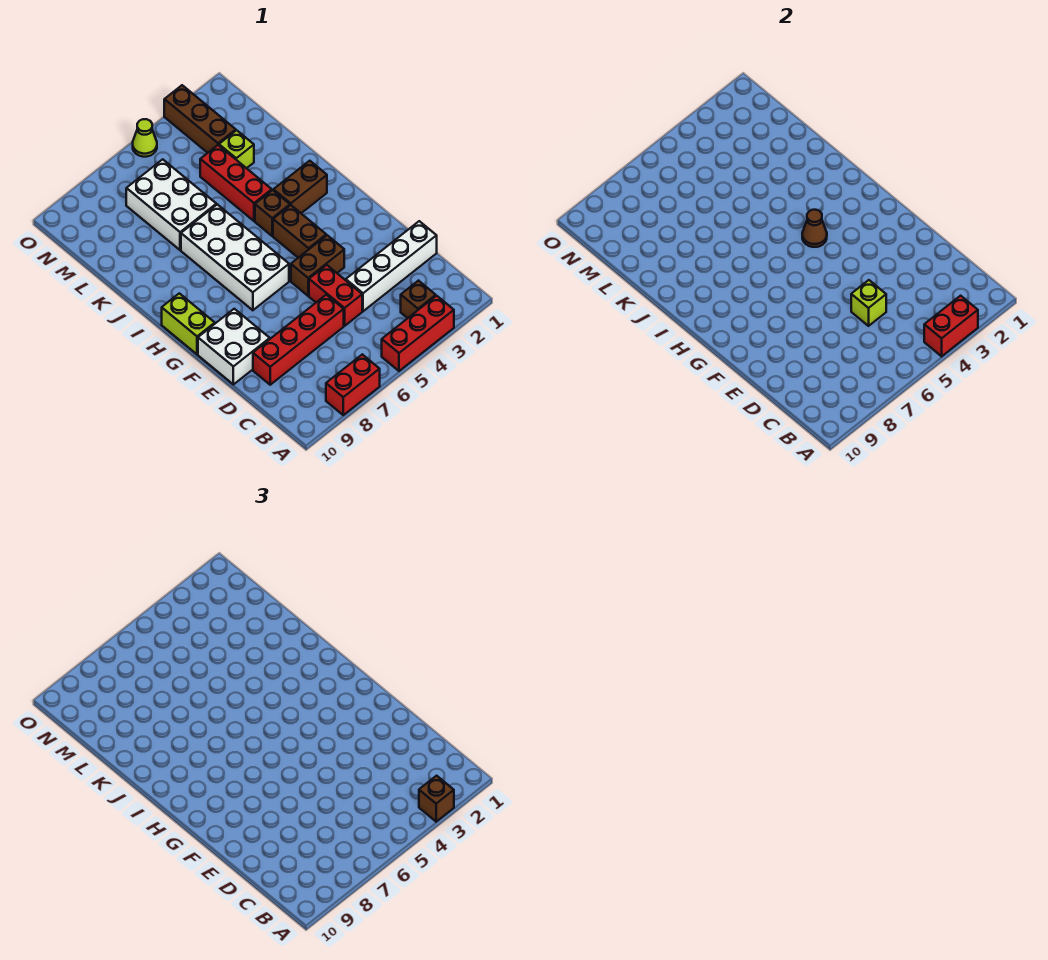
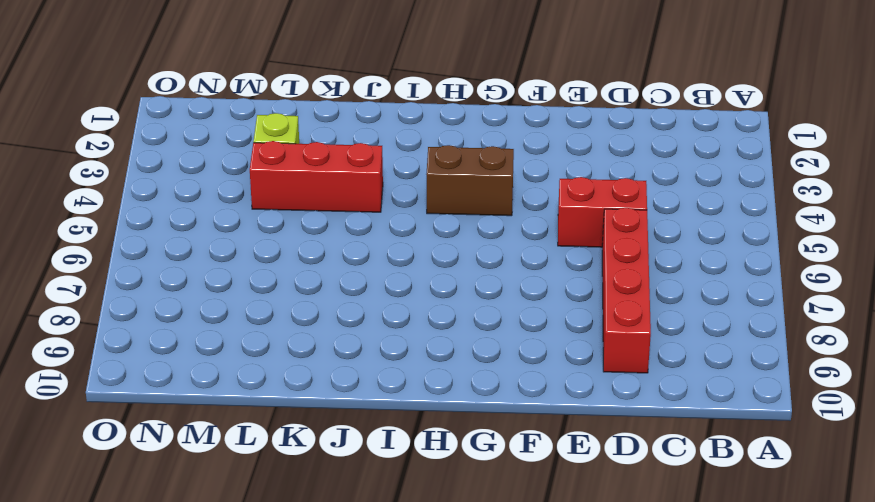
none -> red brick A3:A5 level 1
none -> red brick A7:A8 level 1
none -> brown brick B3 level 1

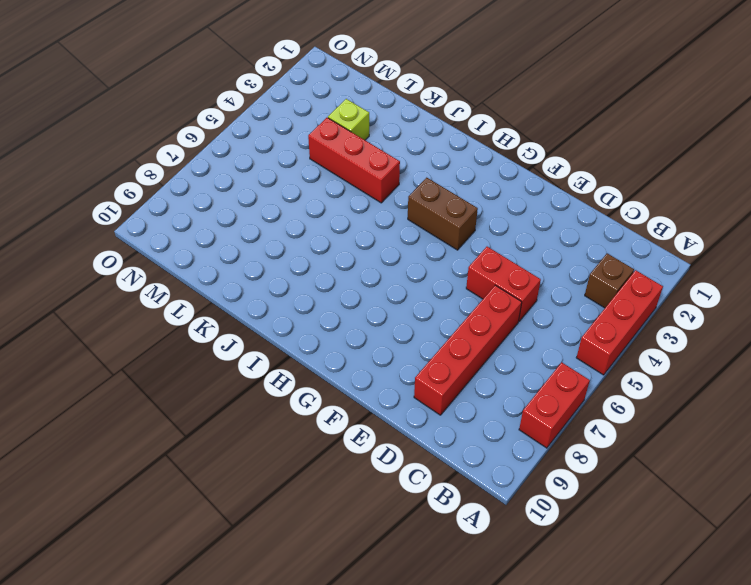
none -> white brick D1:D4 level 1
none -> white brick E9:F10 level 1
none -> brown brick F4:F5 level 1

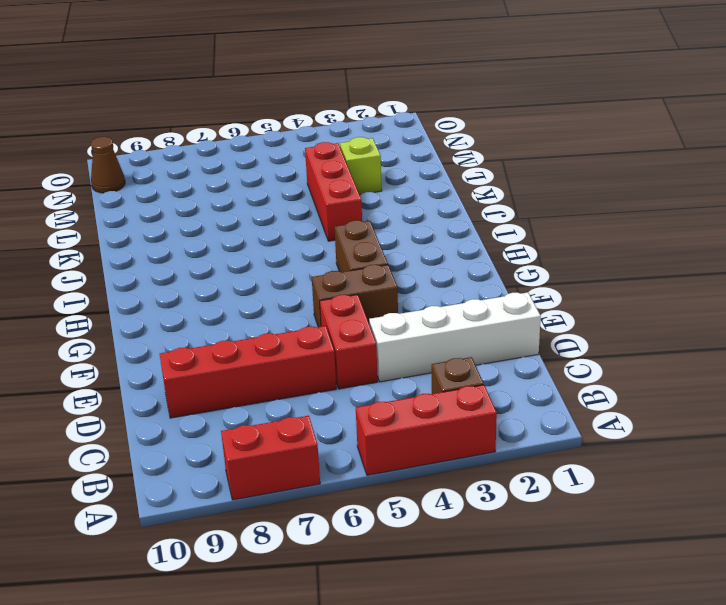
brown cone N10 level 1 -> brown cone H4 level 2
none -> white brick E9:F10 level 1
none -> white brick G6:J7 level 1
none -> lime brick G10:H10 level 1

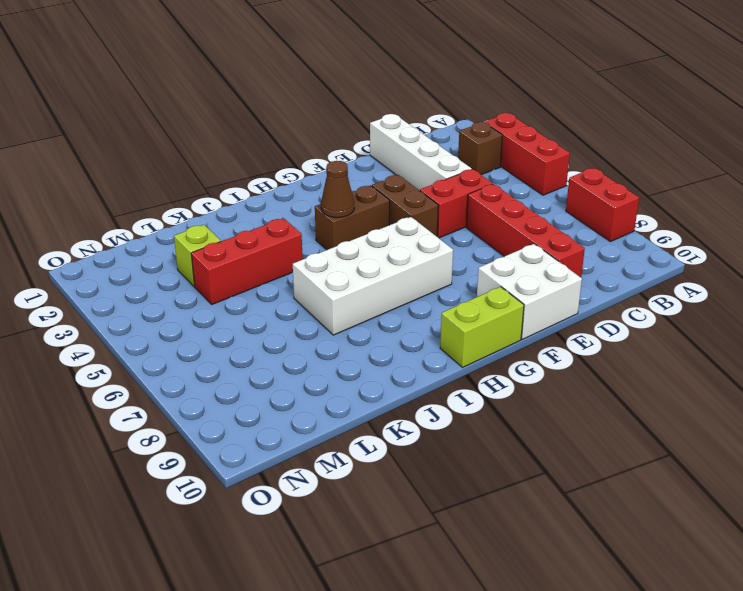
none -> brown brick I2:I3 level 1
none -> brown brick I4 level 1
none -> white brick K6:M7 level 1

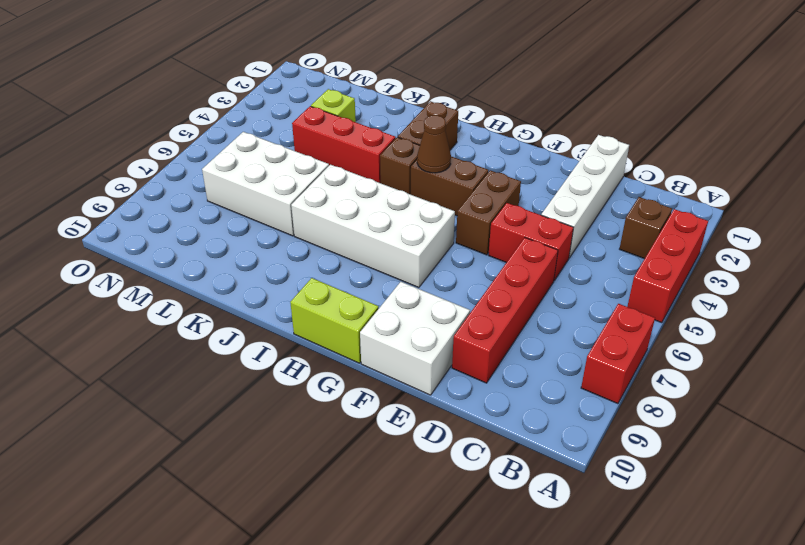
none -> brown brick M3:O3 level 1
none -> lime cone O5 level 1
none -> red brick A3:A4 level 2

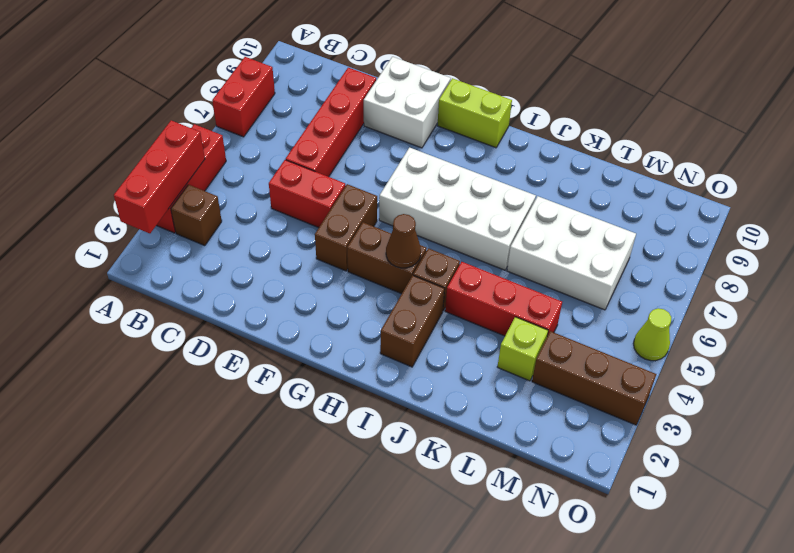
red brick A2:A4 level 2 -> red brick A3:A4 level 2
none -> white brick D1:D4 level 1
none -> lime brick D5 level 2
none -> brown brick A3 level 3

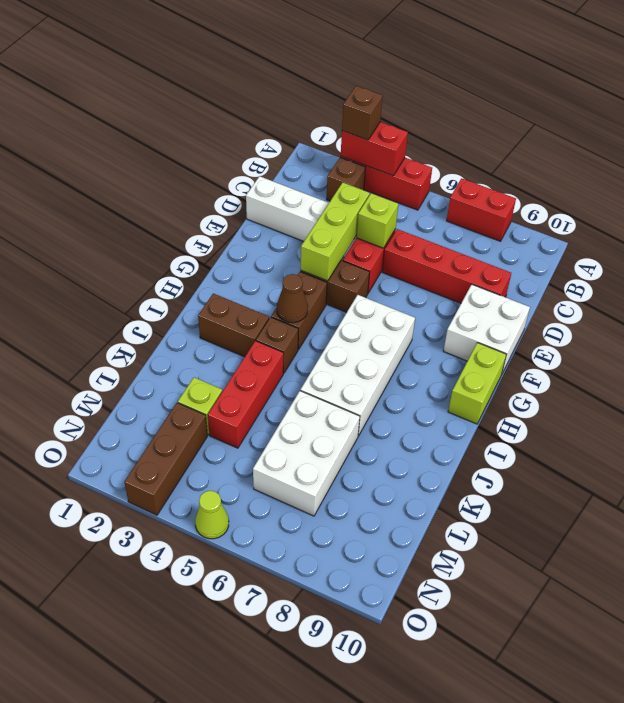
lime brick D4:F4 level 2 -> none

